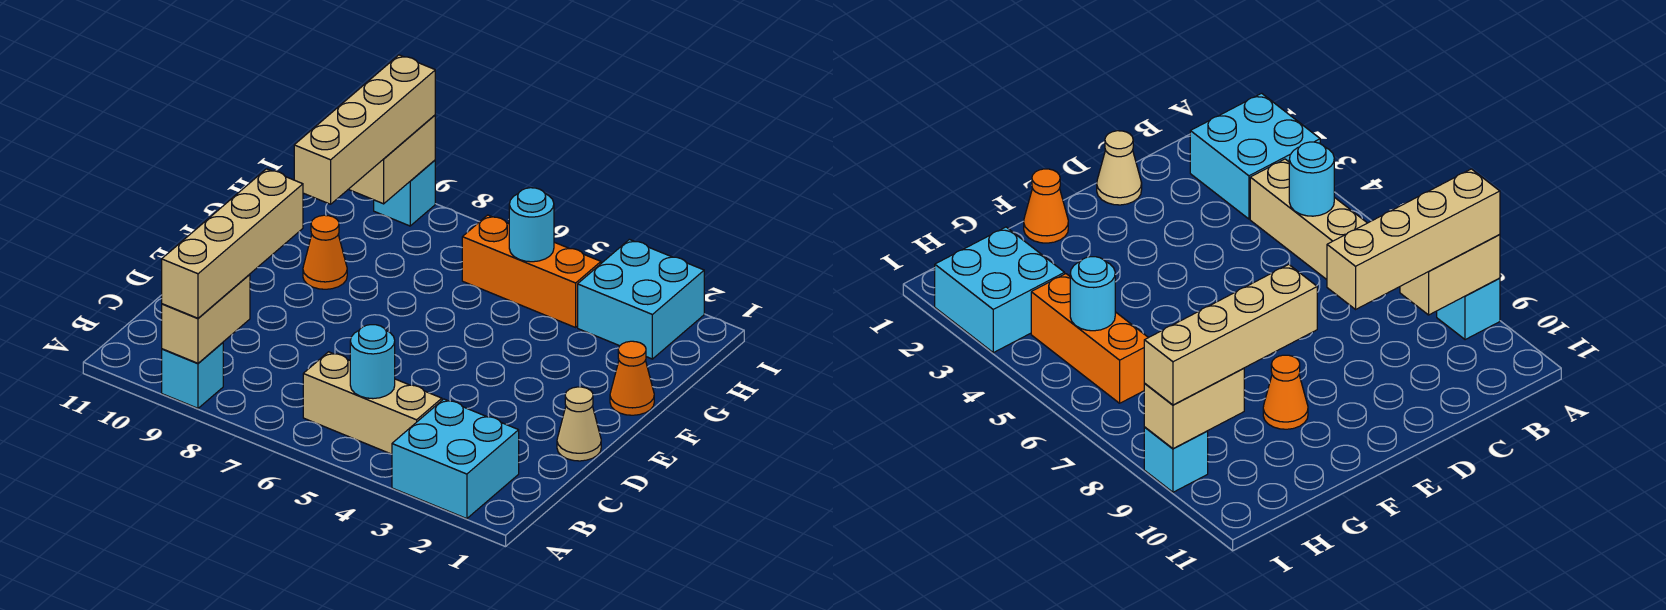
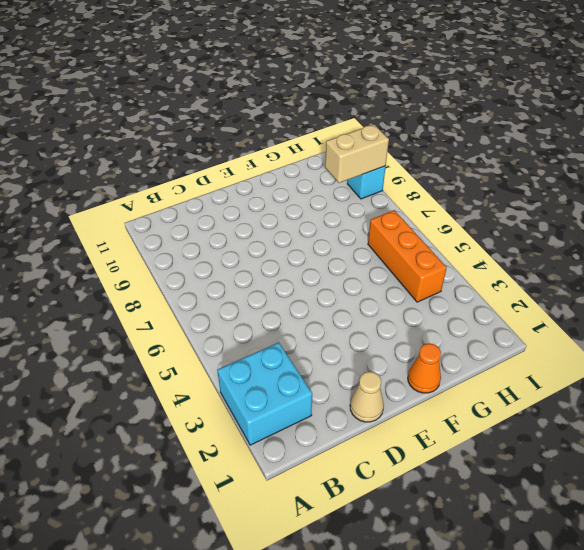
none -> cyan brick A9 level 1
none -> tan brick B4:B6 level 1
none -> orange cone F9 level 1

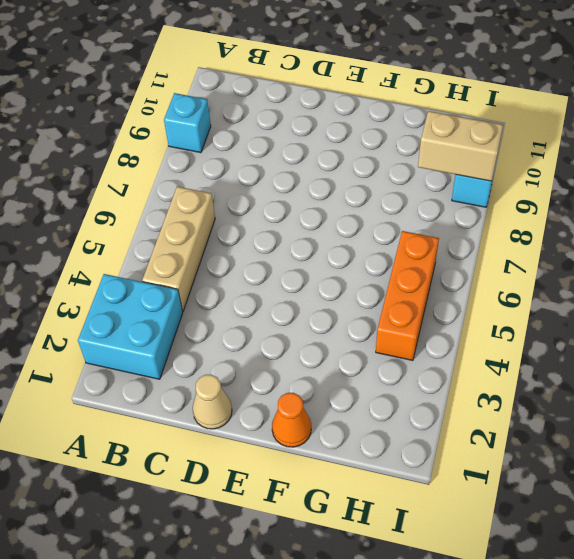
none -> orange cone F9 level 1
none -> cyan brick H2:I3 level 1
none -> tan brick A9:B9 level 2

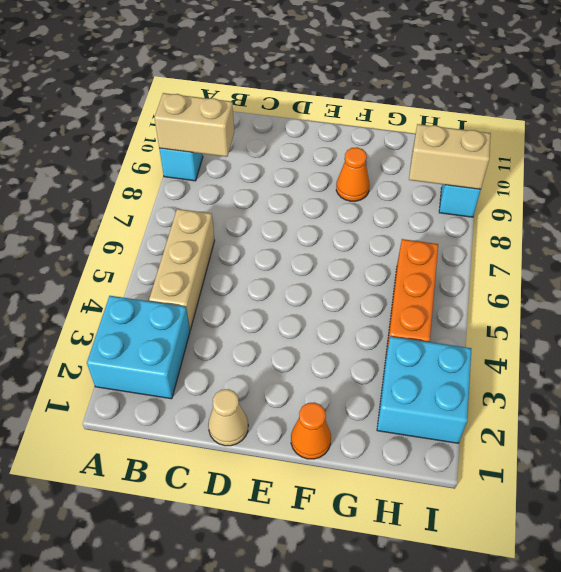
none -> cyan round brick B5 level 2
none -> cyan round brick H5 level 2
none -> tan brick A9:D9 level 3

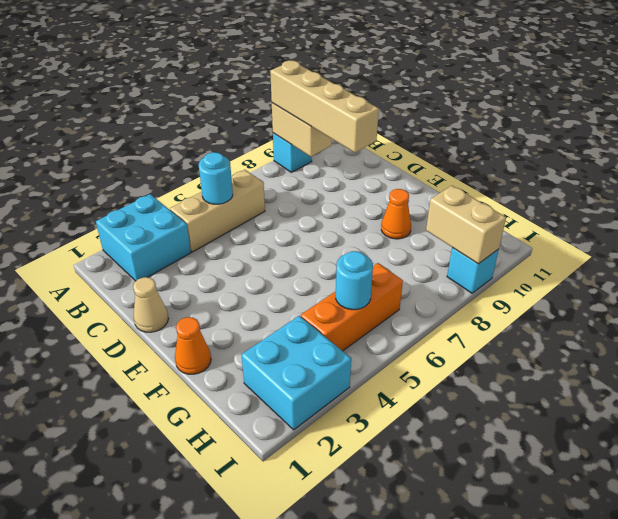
none -> tan brick F9:I9 level 3

